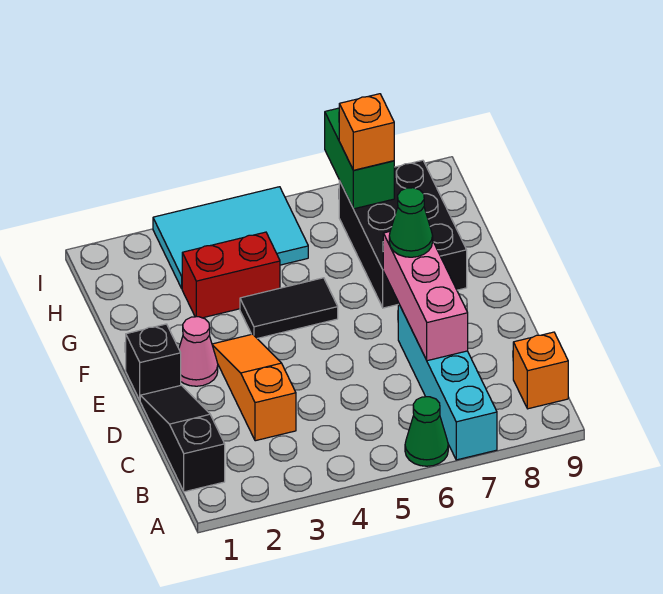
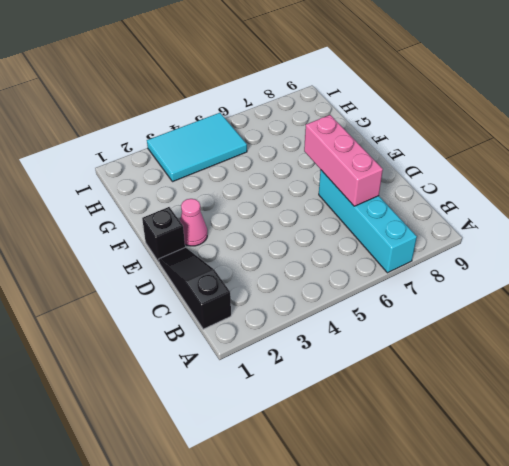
none -> green cone A6 level 1
none -> orange brick B9 level 1
none -> orange slope C3:E3 level 1 top C

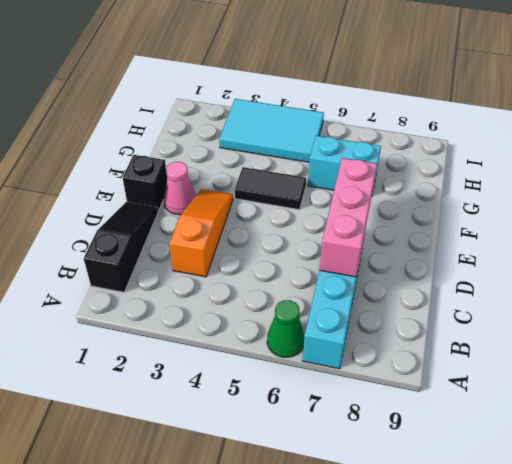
cyan brick G6:G7 level 1 -> black brick F7:H8 level 1
none -> orange brick B9 level 1
none -> red brick G3:G4 level 1
none -> green brick H7:I7 level 2

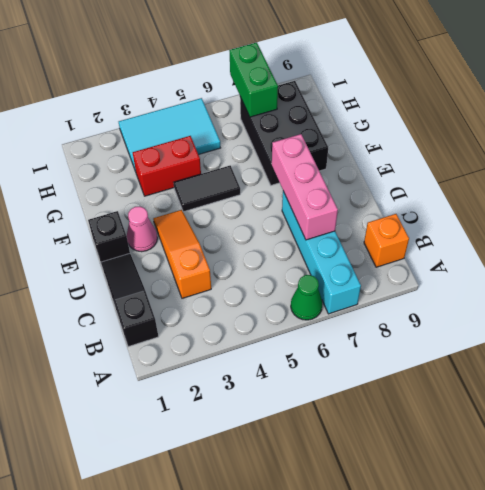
none -> green cone E7 level 3
none -> orange brick H7 level 3

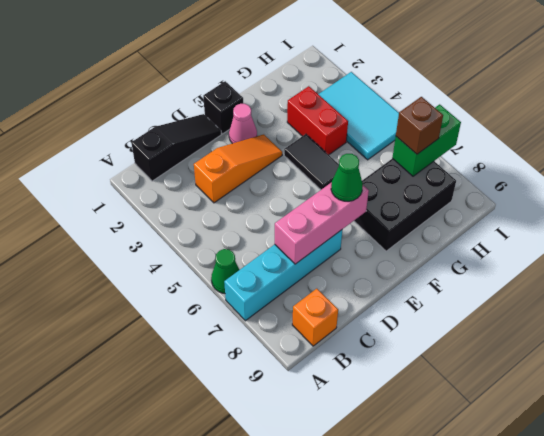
brown brick H7 level 3 -> orange brick H7 level 3

